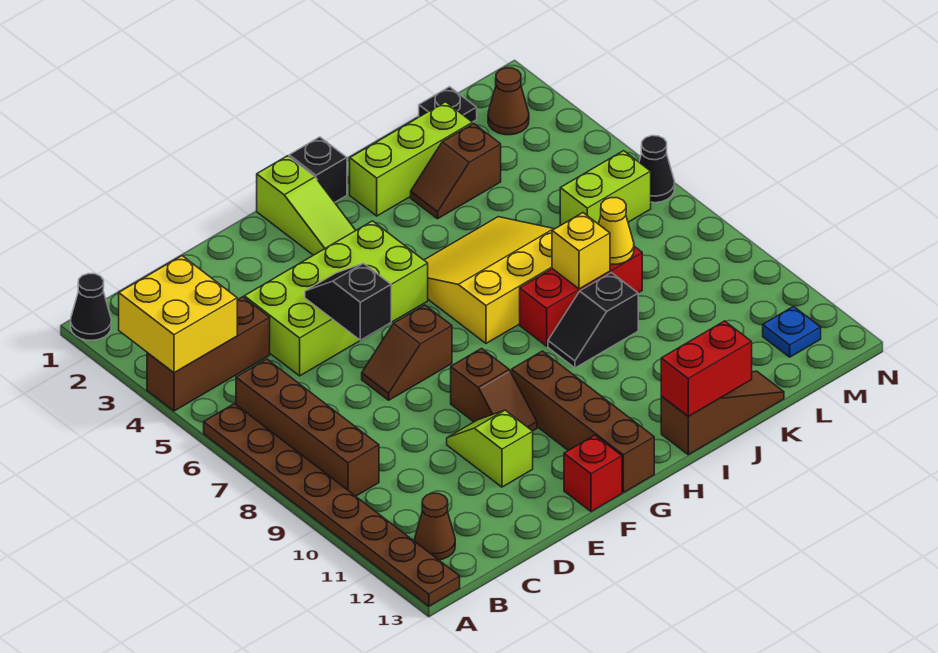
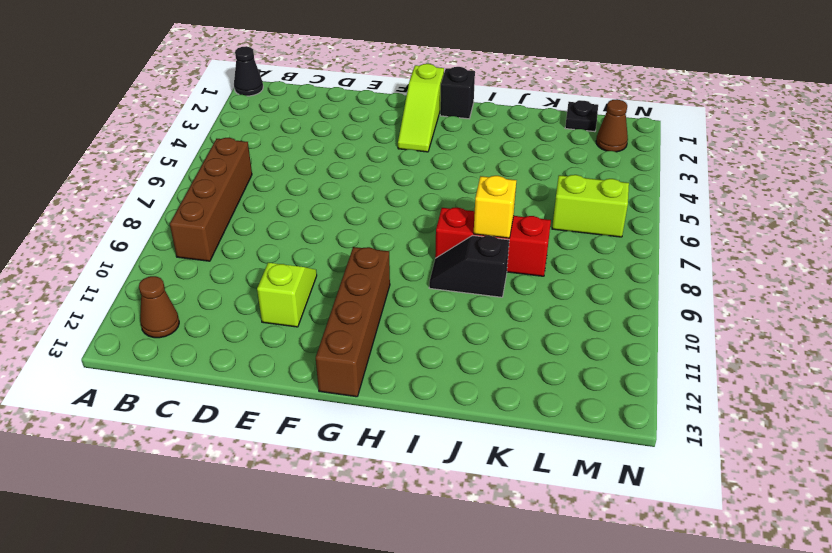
none -> brown brick A4:C4 level 1
none -> brown plate A6:A13 level 1
none -> lime brick D4:G5 level 1

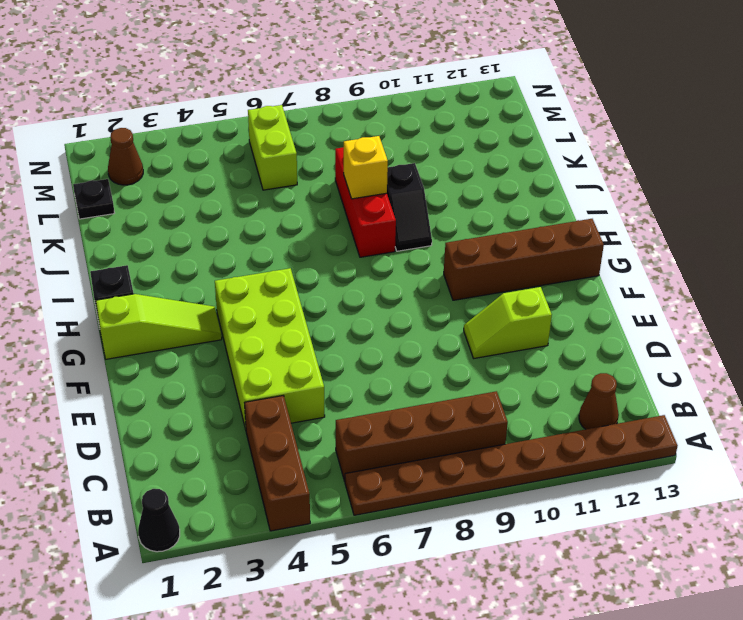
none -> brown slope E7:F7 level 1 top F
none -> brown slope F9:F10 level 1 top 9
none -> red brick F13 level 1

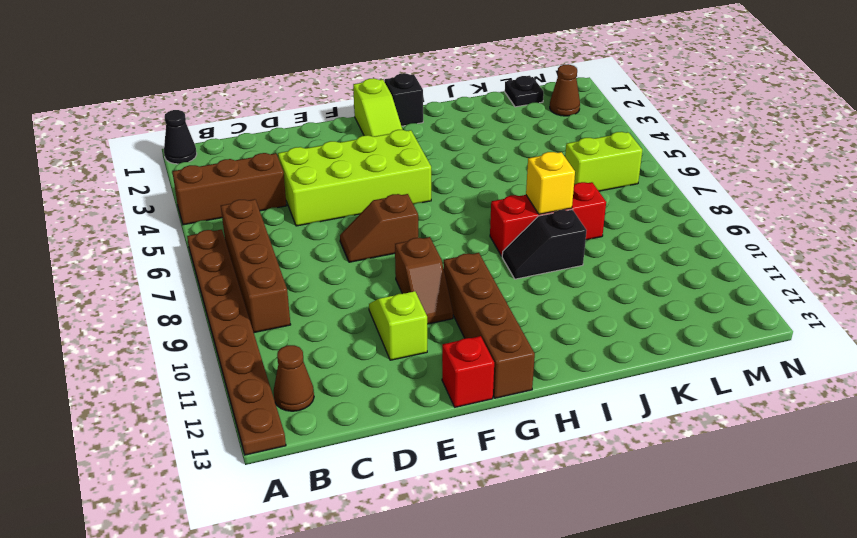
none -> yellow slope H5:J7 level 1 top 7
none -> lime brick I2:K2 level 1
none -> brown slope I13:K13 level 1 top I

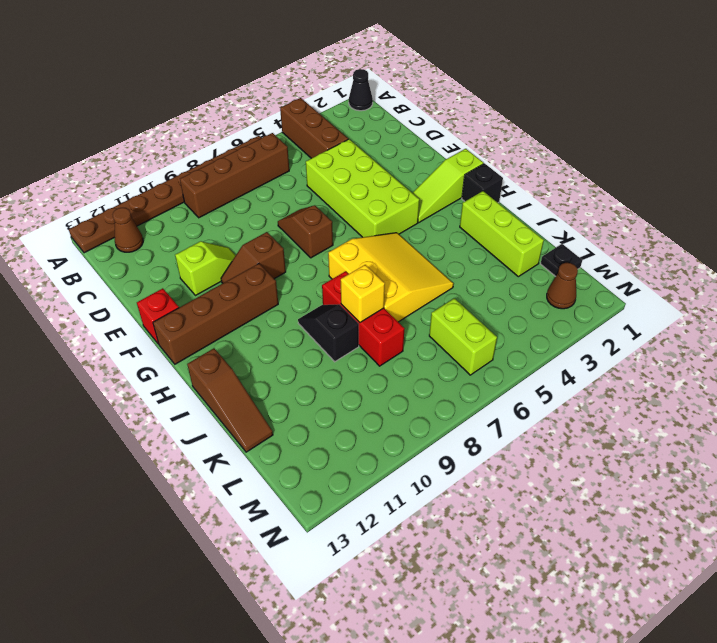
none -> brown slope J3:K3 level 1 top K
none -> blue plate M12 level 1
none -> black cone N6 level 1

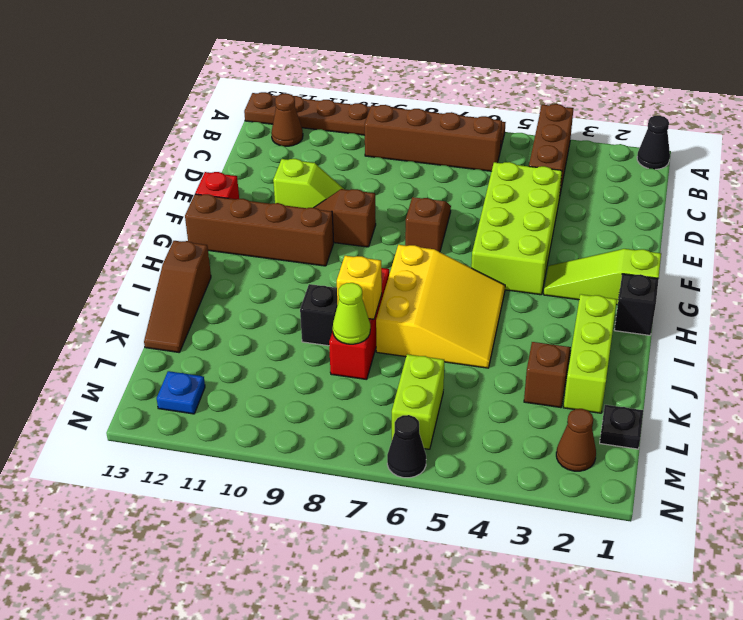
lime cone K8 level 2 -> yellow cone K8 level 2
none -> yellow brick A3:B4 level 2
none -> black slope E5:E6 level 2 top 6
none -> red brick I13:J13 level 2

